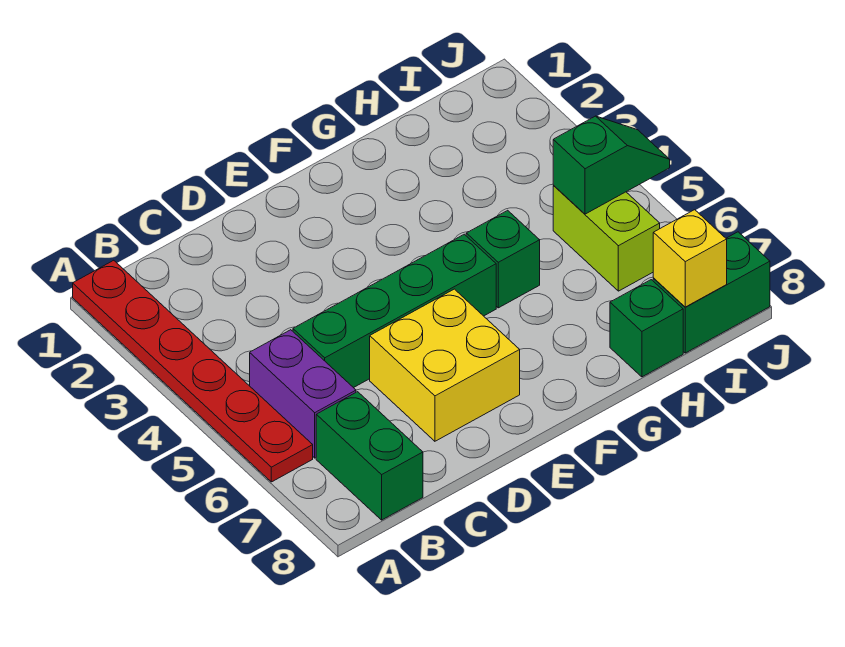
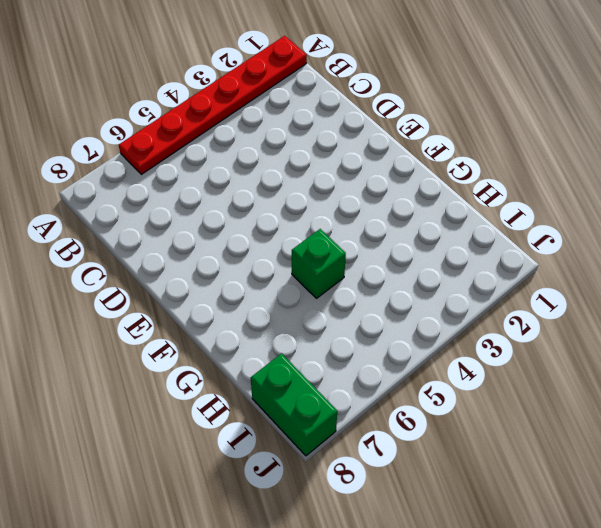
none -> purple brick B5:B6 level 1
none -> green brick B7:B8 level 1

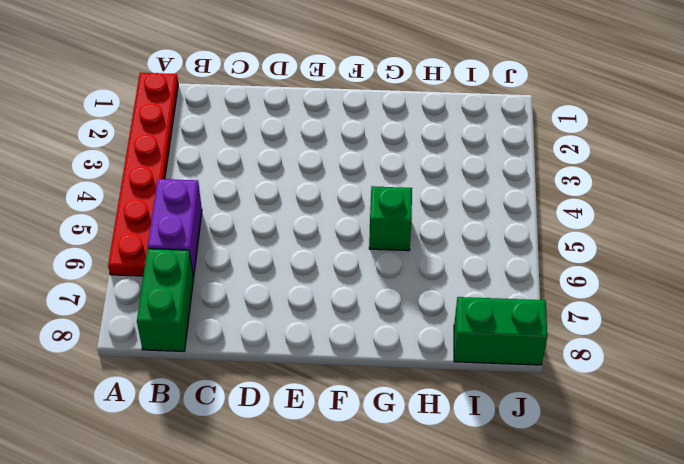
none -> green brick C5:F5 level 1
none -> yellow brick D6:E7 level 1

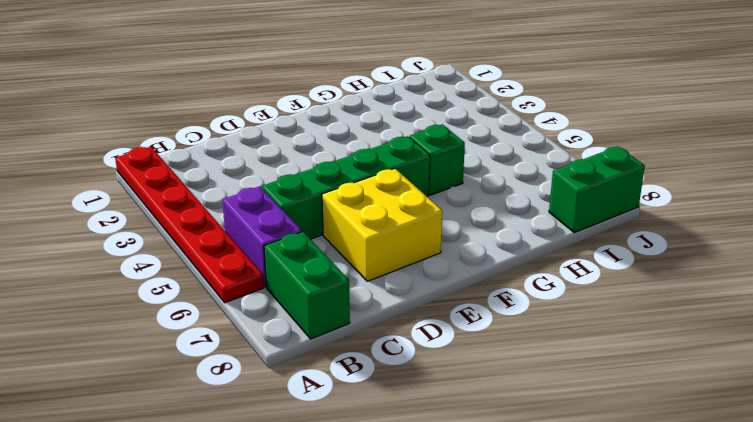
none -> green brick H8 level 1
none -> lime brick I5:I6 level 1

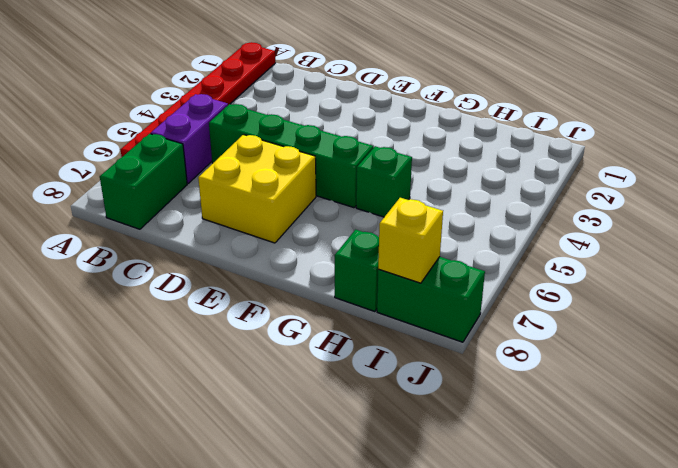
none -> lime brick I5:I6 level 1
none -> green slope I5:J5 level 2 top I

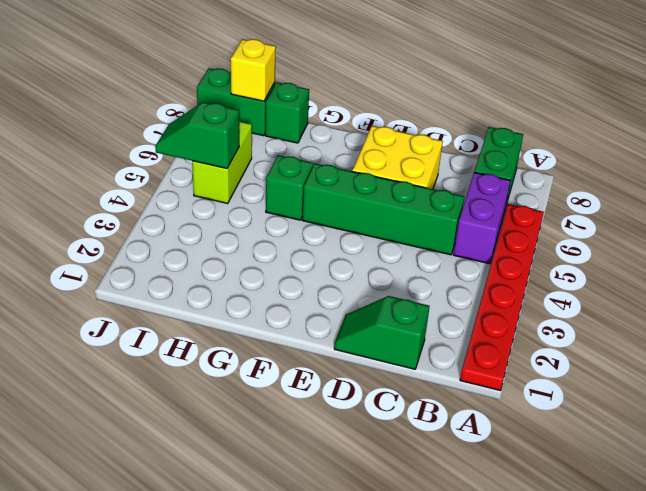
green slope C1:D1 level 1 top C -> none

